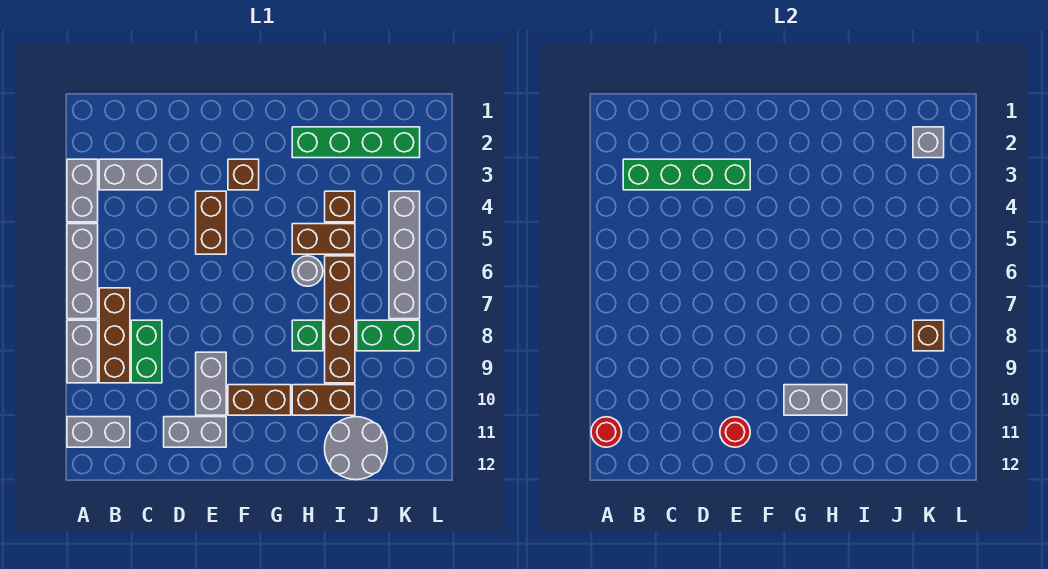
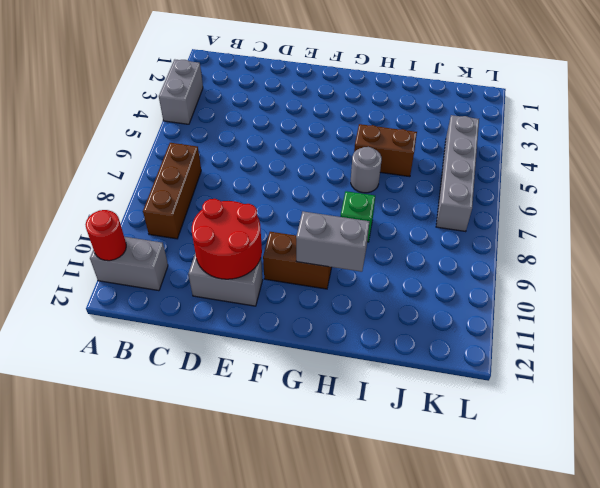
red round brick D10:E11 level 2 -> red round brick E11 level 2
none -> grey brick A5:A7 level 1
none -> grey brick A8:A9 level 1
none -> grey brick B3:C3 level 1

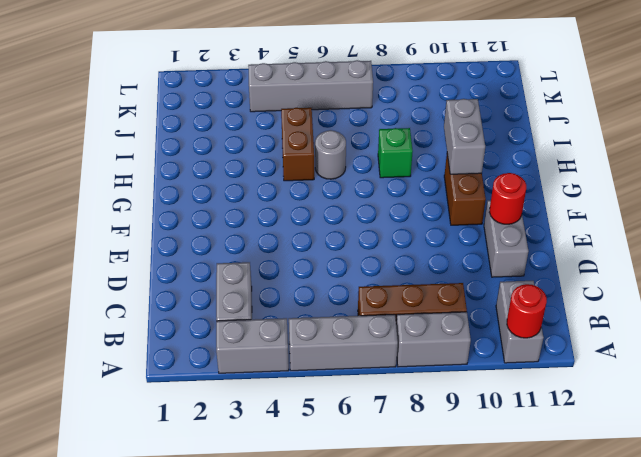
none -> green brick C8:C9 level 1
none -> brown brick E4:E5 level 1
none -> grey brick E9:E10 level 1

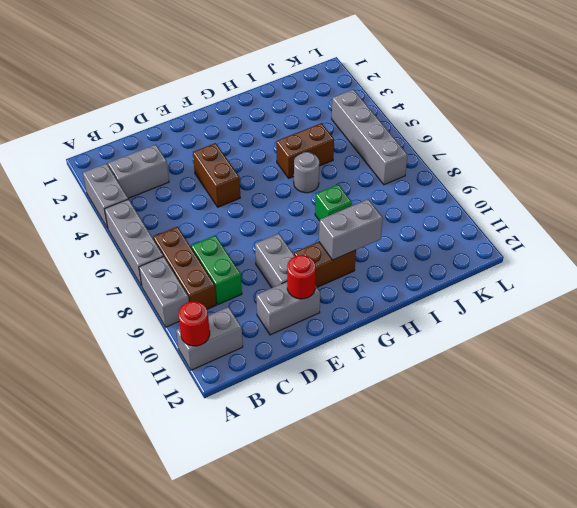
none -> brown brick F3 level 1
none -> green brick H2:K2 level 1
none -> brown brick H10:I10 level 1

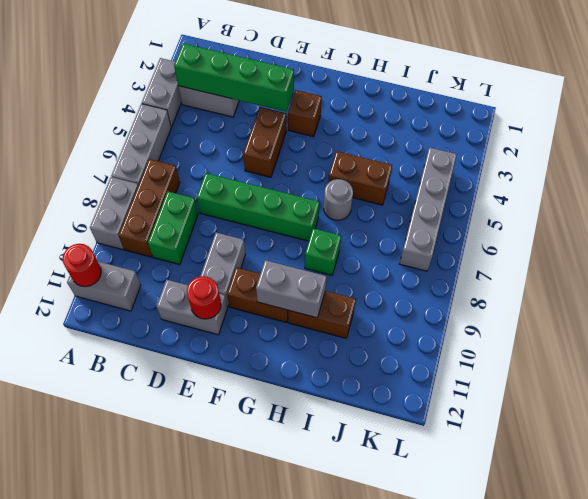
green brick D7:G7 level 1 -> green brick H2:K2 level 1
none -> brown brick I4 level 1
none -> brown brick I6:I9 level 1
none -> grey round brick I11:J12 level 1

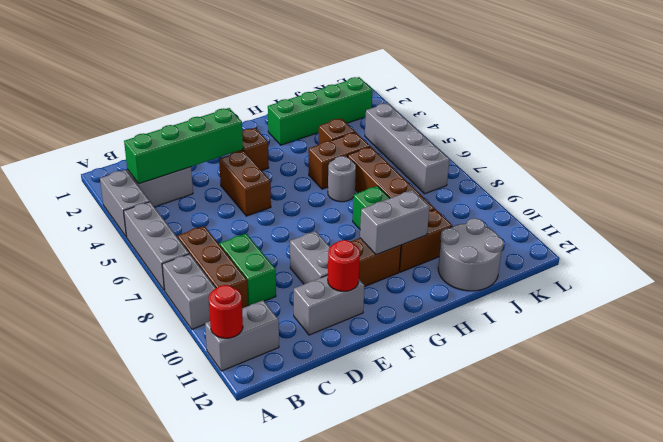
none -> green brick J8:K8 level 1
none -> grey brick K2 level 2
none -> brown brick K8 level 2

